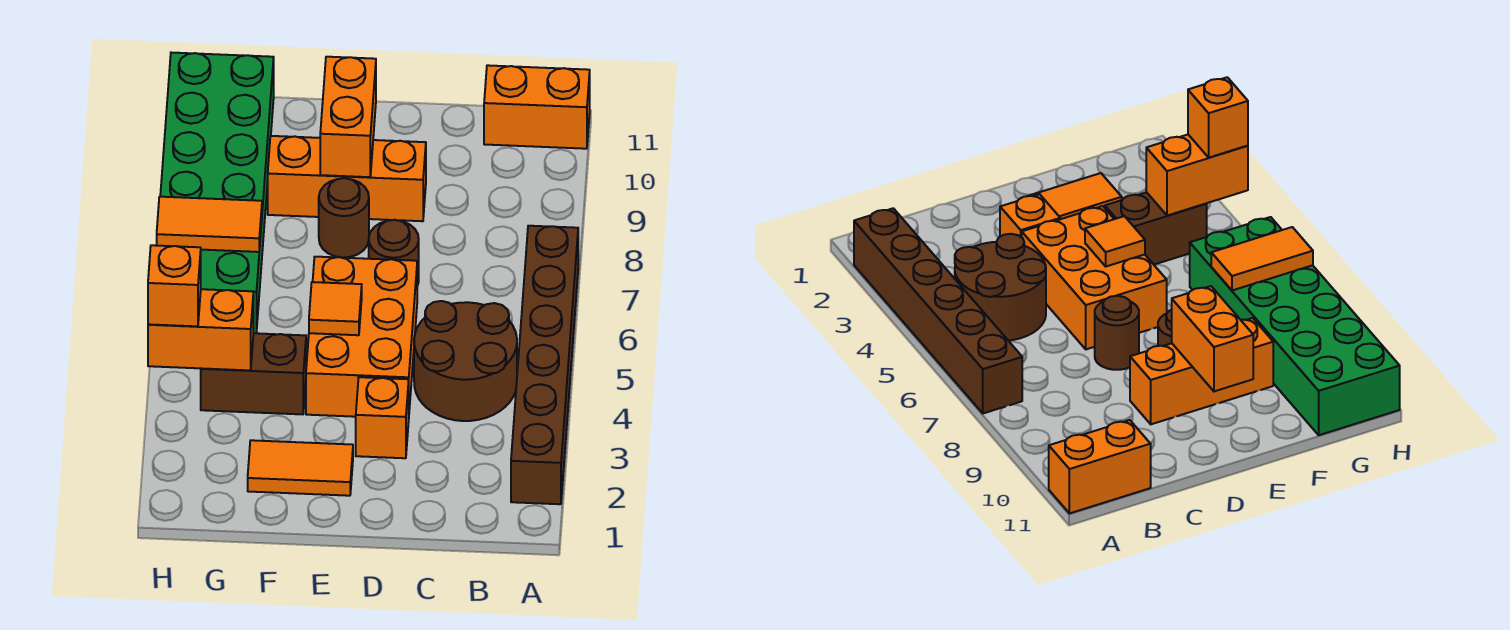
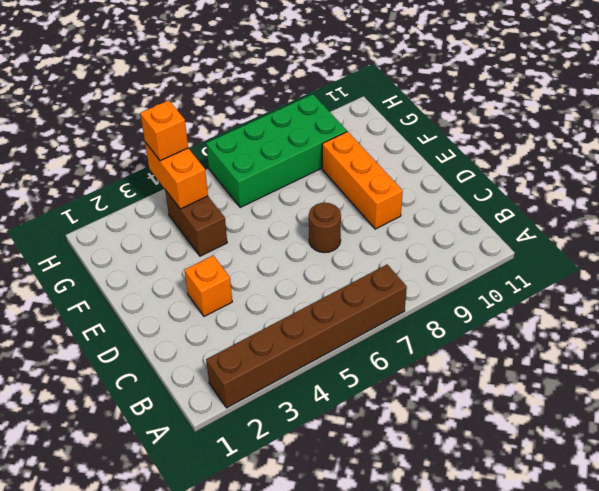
green brick G6:H9 level 1 -> green brick G6:H11 level 1
none -> orange brick A11:B11 level 1
none -> brown round brick B4:C5 level 1
none -> orange brick D4:E6 level 1

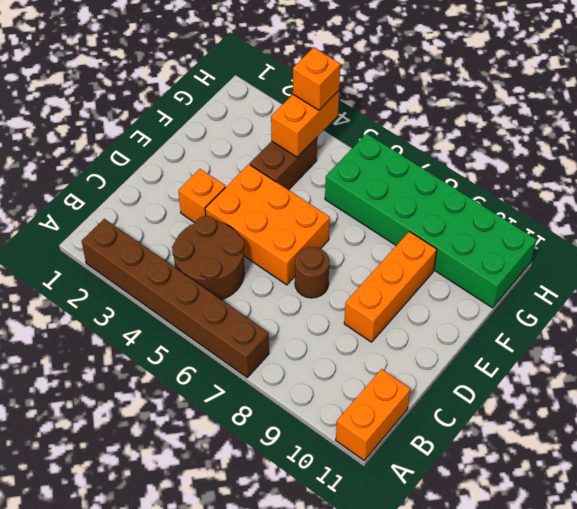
none -> orange tile E2:F2 level 1
none -> brown round brick E8 level 1
none -> orange tile E5 level 2

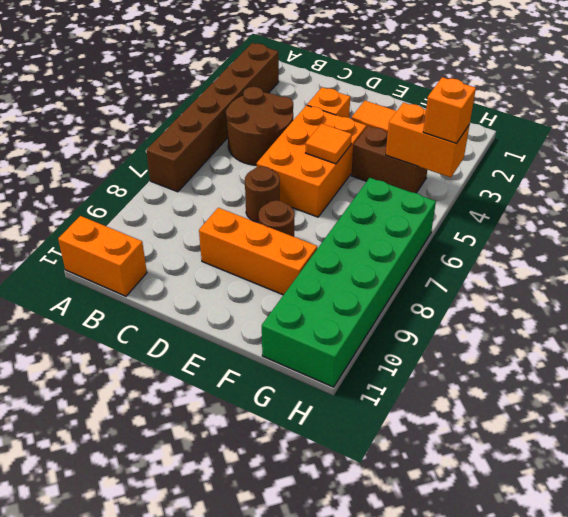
none -> orange brick E9:E10 level 2
none -> orange tile G7:H7 level 2

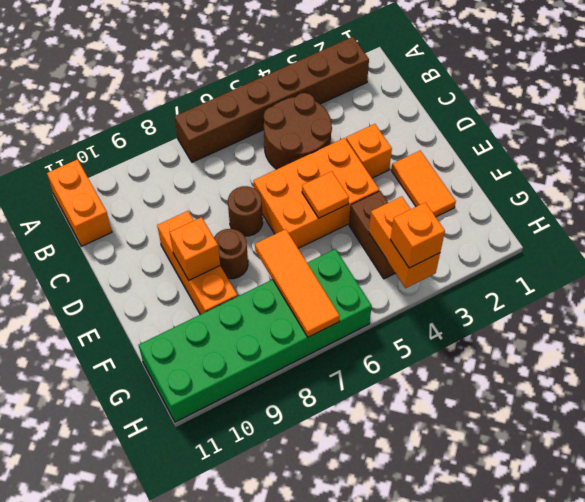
orange brick E9 level 2 -> orange brick E9:E10 level 2
orange tile F7:H7 level 2 -> orange tile G7:H7 level 2

